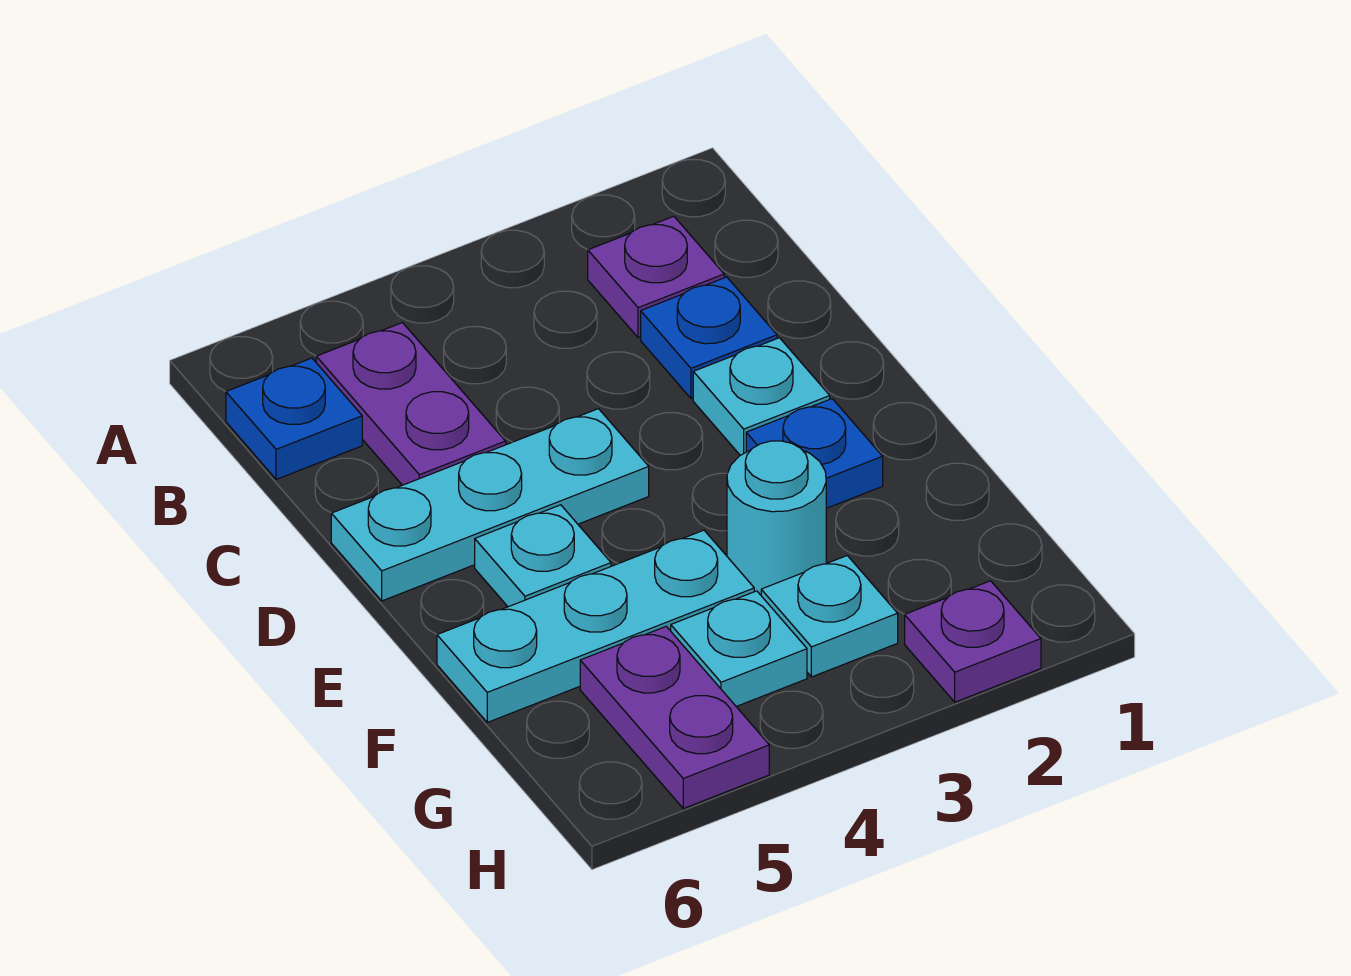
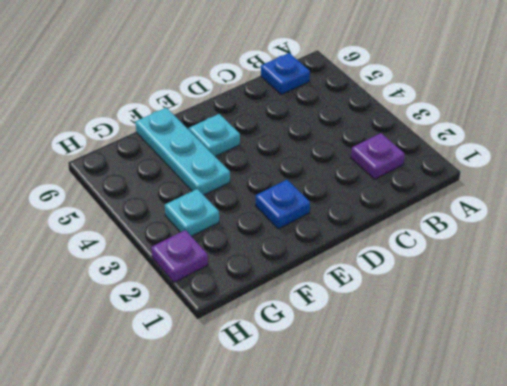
none -> purple plate B5:C5 level 1
none -> blue plate C2 level 1
none -> cyan plate D2 level 1

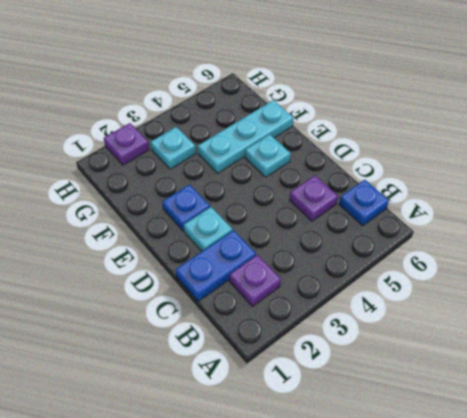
blue plate C1:C2 level 1 -> blue plate C2 level 1
purple plate C5 level 1 -> purple plate B5:C5 level 1
none -> cyan plate D4:D6 level 1
none -> cyan round brick F3 level 1
none -> cyan plate G4 level 1

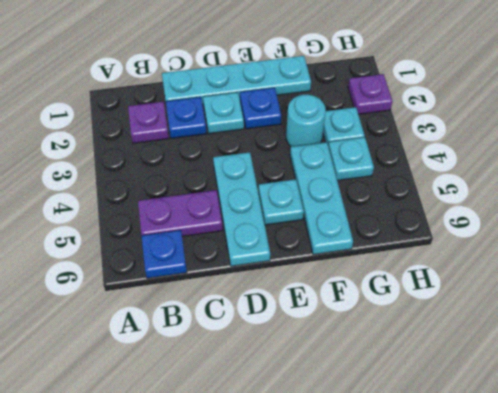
cyan plate C1:F1 level 1 -> none
none -> purple plate G5:H5 level 1

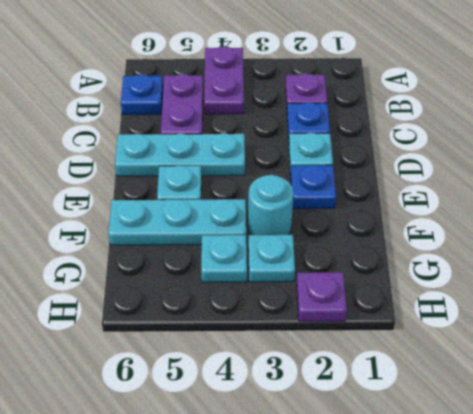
purple plate A4:B4 level 1 -> purple plate G5:H5 level 1

